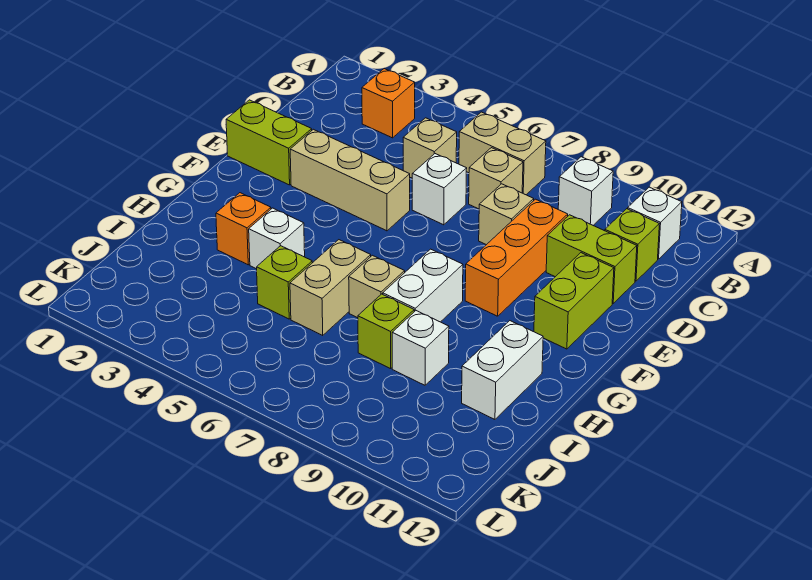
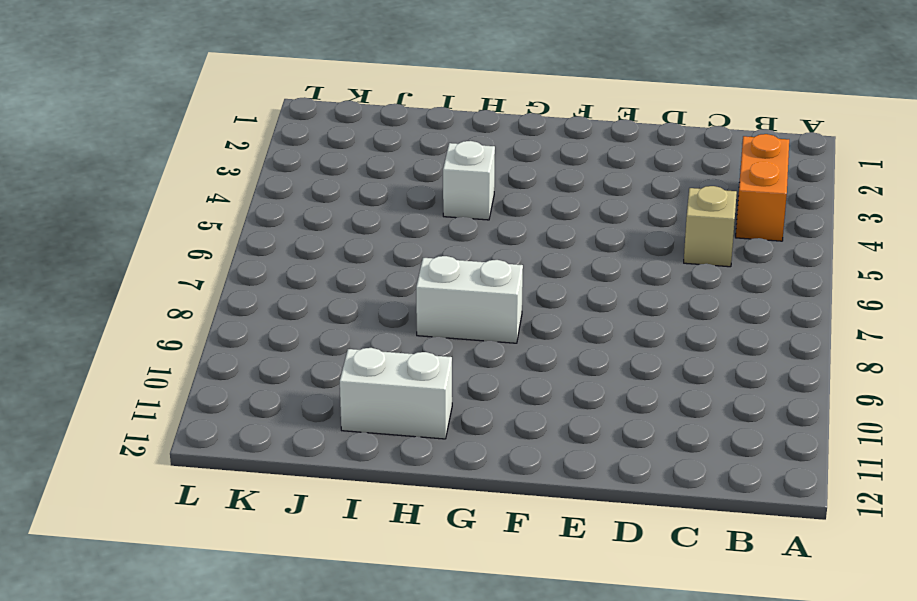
orange brick B3:B4 level 1 -> orange brick B3 level 1
none -> tan brick B6:B7 level 1
none -> white brick B9 level 1
none -> white brick B11 level 1

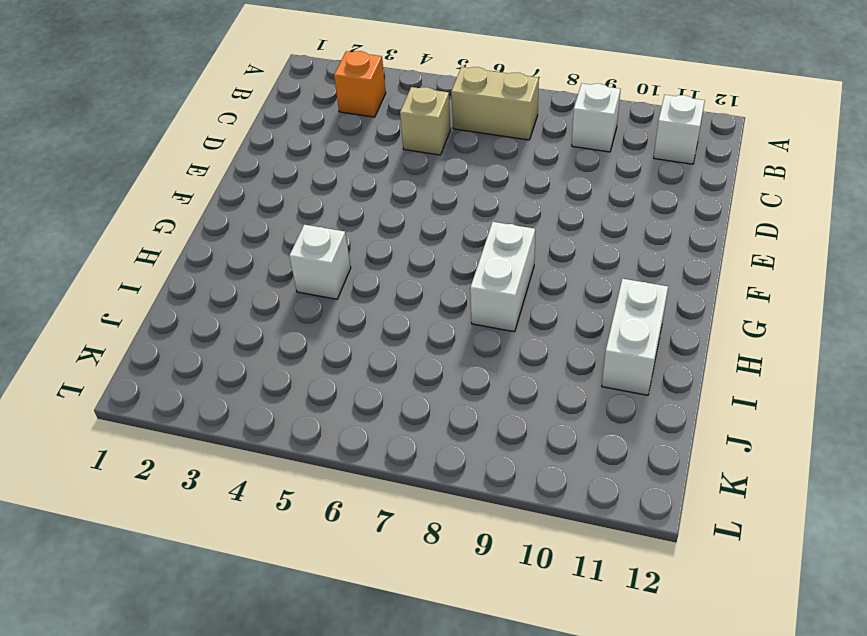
none -> tan brick C7 level 1
none -> lime brick C11 level 1
none -> white brick D6 level 1

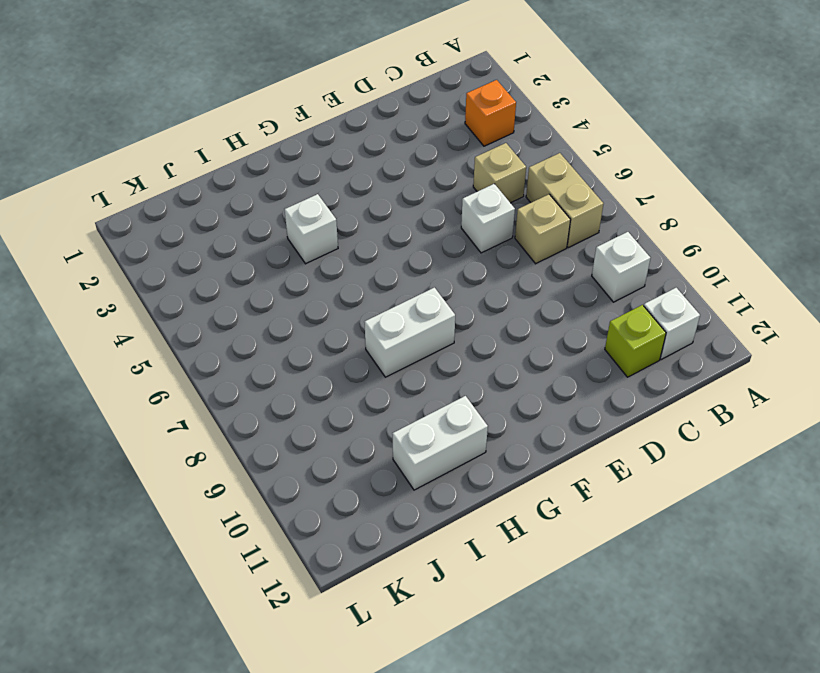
none -> tan brick D8 level 1
none -> orange brick D9:F9 level 1
none -> lime brick D10:D11 level 1

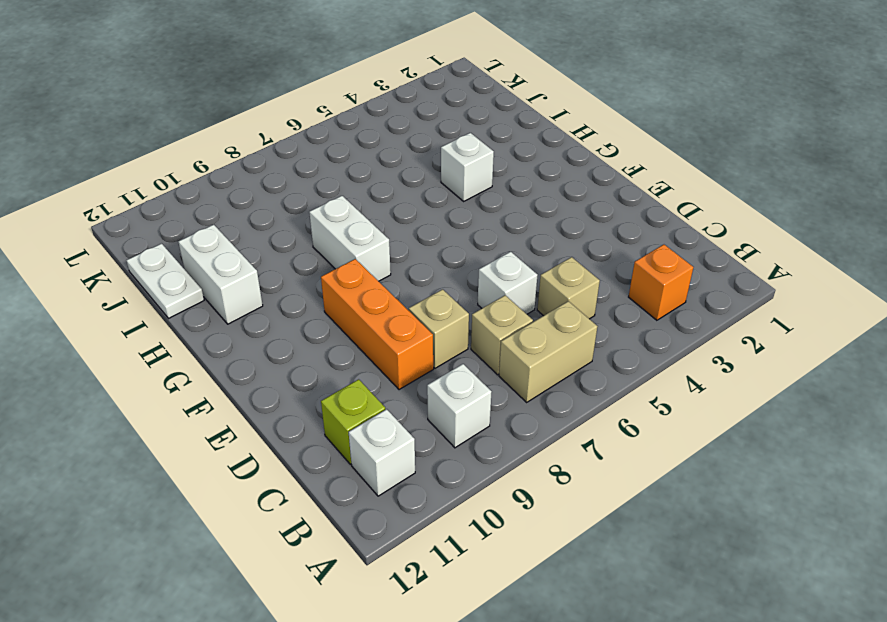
white plate I12:J12 level 1 -> none
none -> lime brick D10:D11 level 1
none -> lime brick E1:E2 level 1
none -> tan brick E3:E5 level 1

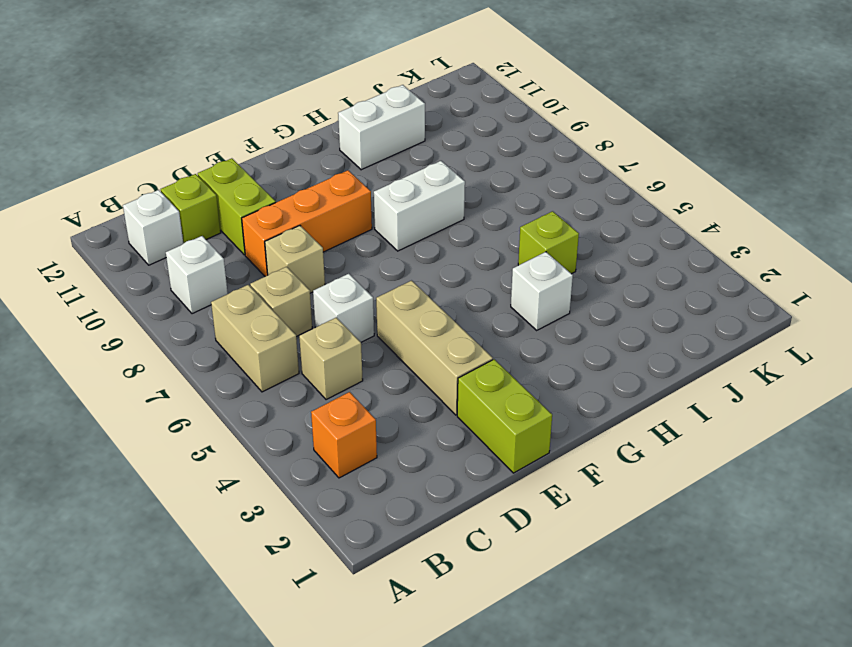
none -> lime brick E11:F11 level 1
none -> orange brick H3 level 1
none -> tan brick H6:I6 level 1

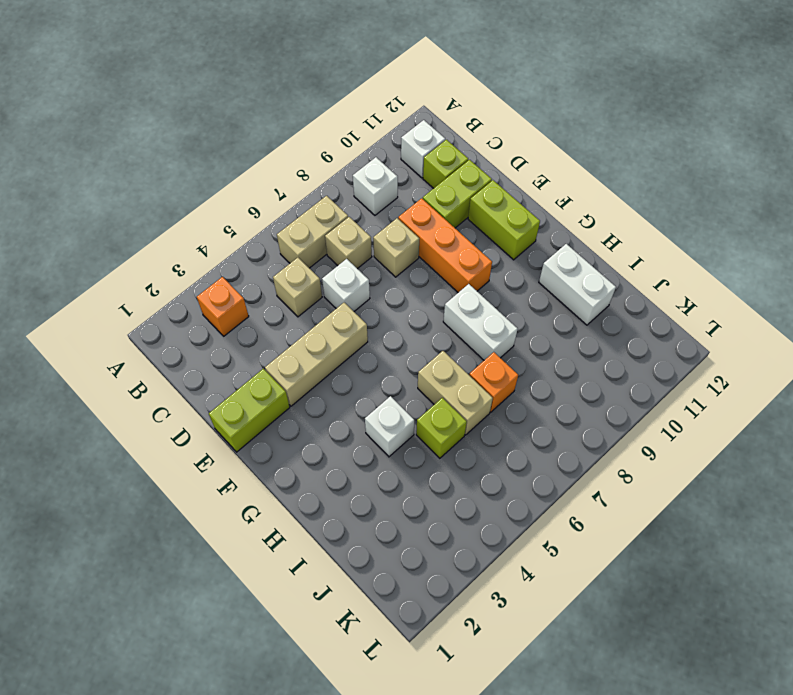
orange brick I7 level 1 -> orange brick H3 level 1
none -> tan brick H7 level 1
none -> lime brick I8 level 1
none -> white brick I9 level 1

